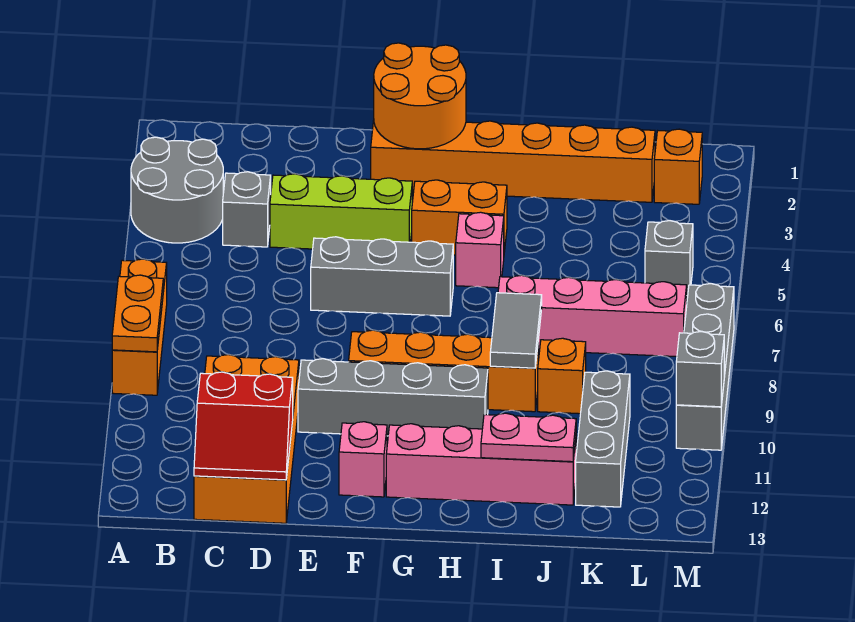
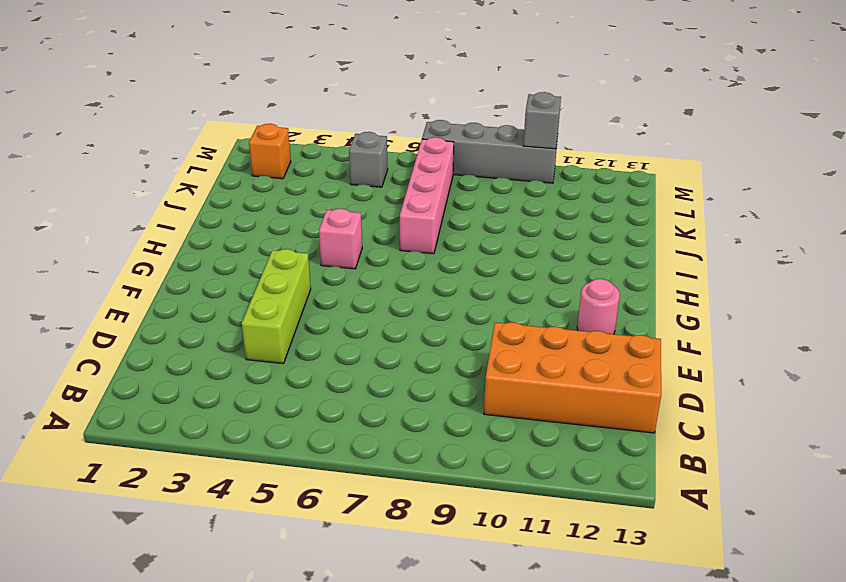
pink round brick F12 level 1 -> pink brick F12 level 1
none -> grey round brick A3:B4 level 1
none -> orange brick A7:A9 level 1
none -> grey brick C4 level 1

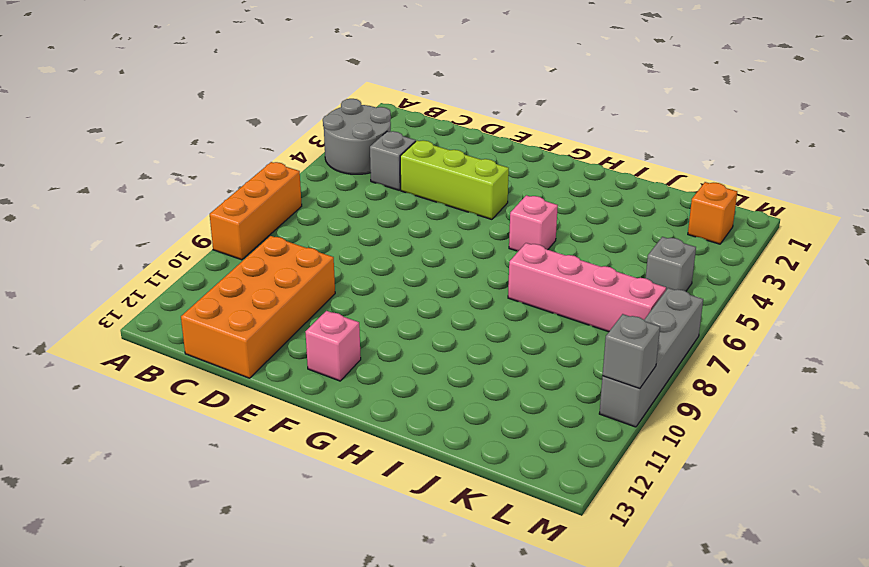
none -> grey brick E6:G6 level 1
none -> grey brick E10:H10 level 1
none -> orange brick F2:K2 level 1

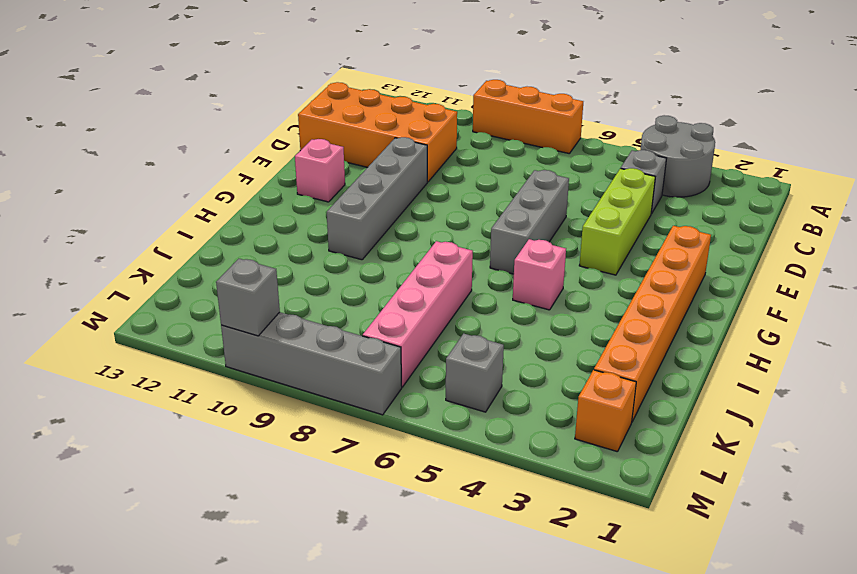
none -> orange brick F9:I9 level 1
none -> orange brick G4:H4 level 1
none -> pink brick G12:J12 level 1

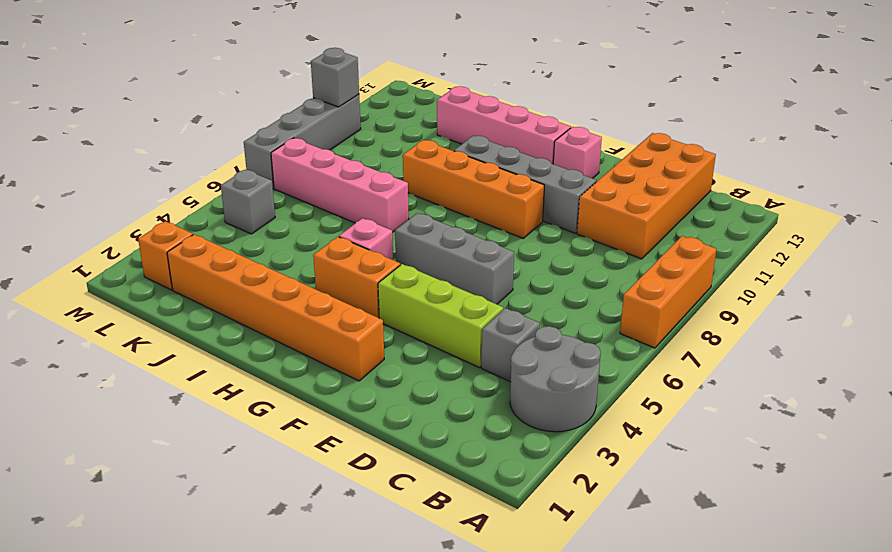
none -> orange brick J9 level 1
none -> grey brick K10:K12 level 1
none -> orange plate A8:A9 level 2

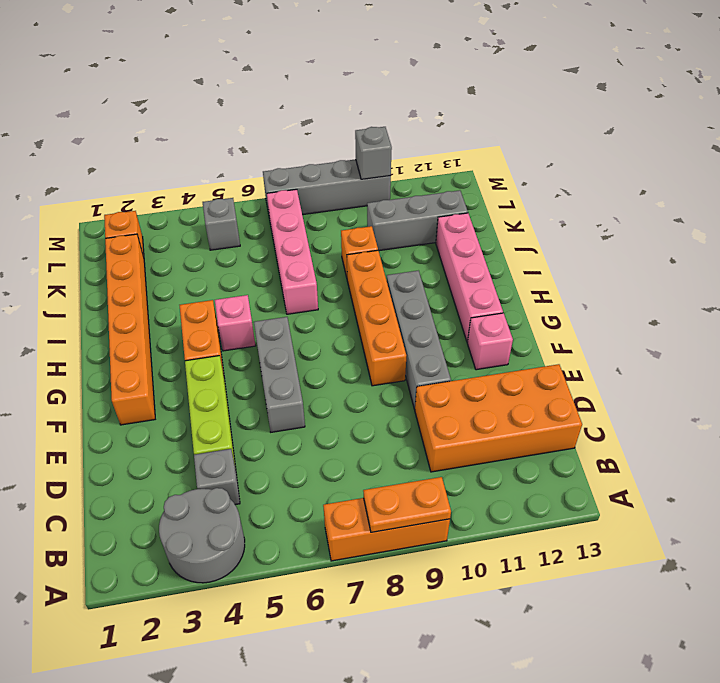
none -> red slope C12:D13 level 2 top 12
none -> orange round brick F1:G2 level 2
none -> grey tile I8:I9 level 2

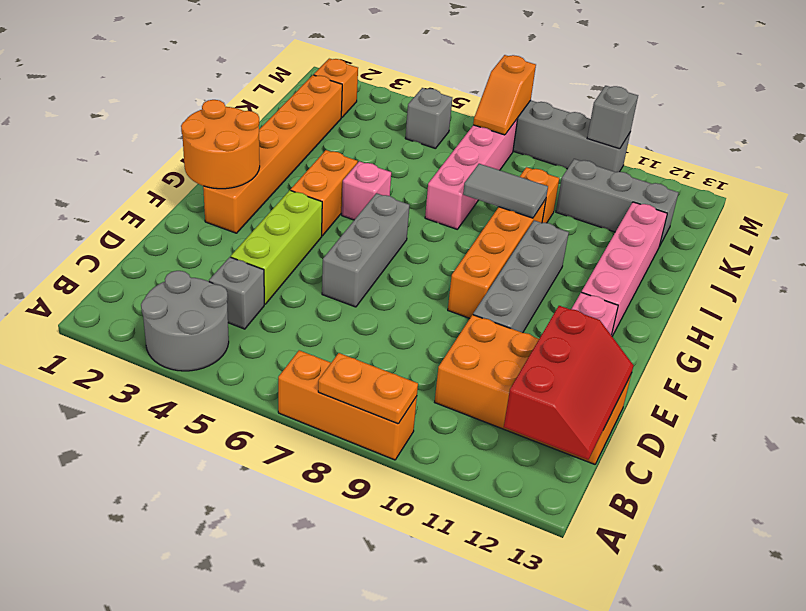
red slope B12:D13 level 2 top 12 -> red slope C12:D13 level 2 top 12
orange slope L7:M7 level 2 top M -> none
none -> pink plate I12:J12 level 2

